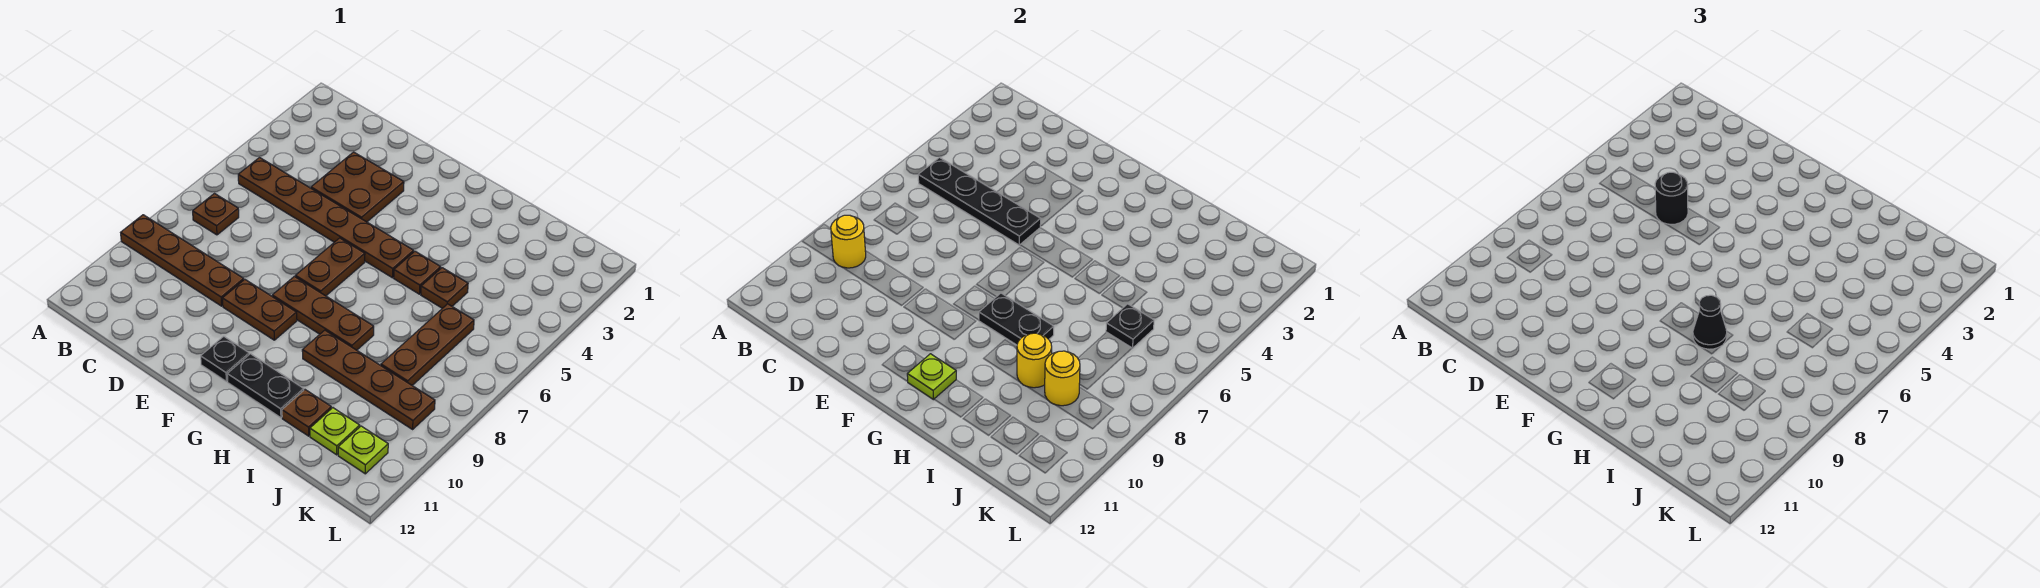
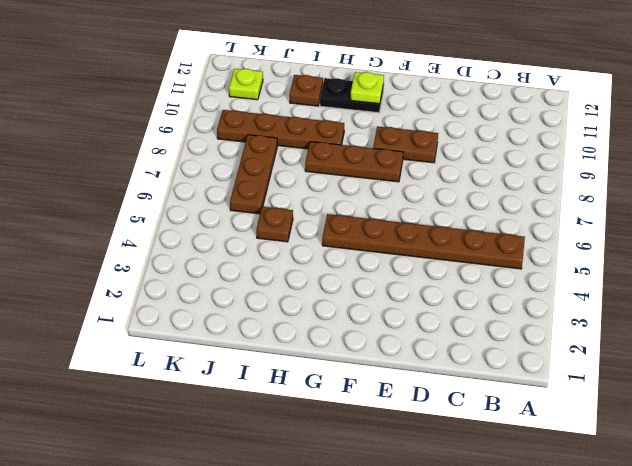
none -> brown plate A9:D9 level 1
none -> brown plate B7 level 1
none -> brown plate D3:E4 level 1

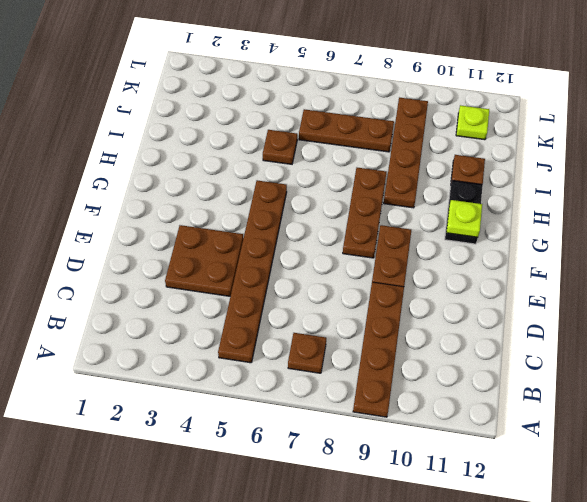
none -> brown plate F6:F7 level 1
none -> black plate F11 level 1
none -> brown plate H5 level 1

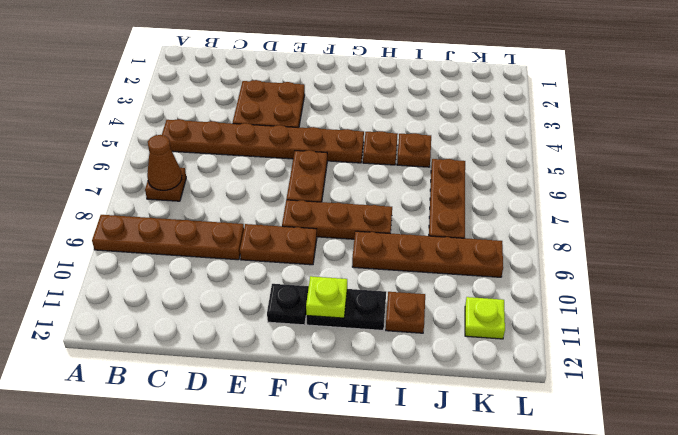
brown cone B7 level 2 -> none
none -> lime plate J11 level 1
none -> black plate B5:E5 level 2
none -> yellow round brick B9 level 2

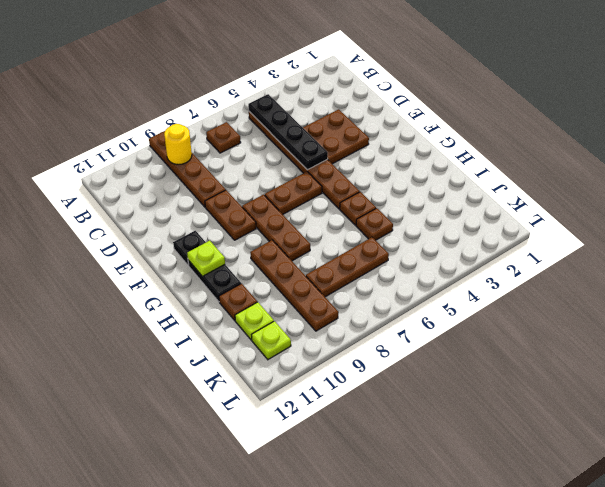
none -> black plate G8:H8 level 2
none -> yellow round brick I9 level 2
none -> black plate J6 level 2

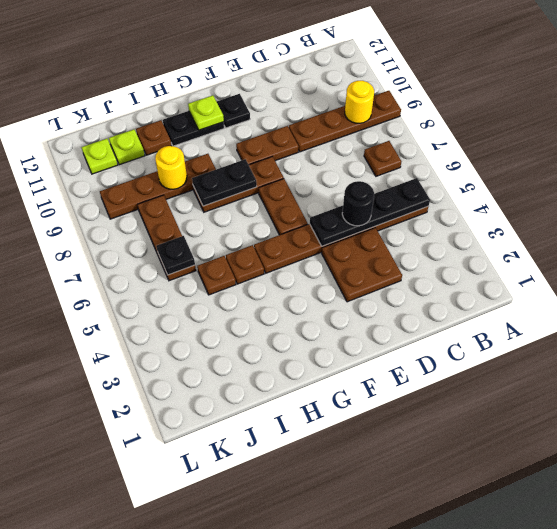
none -> yellow round brick J9 level 2
none -> black cone H8 level 3

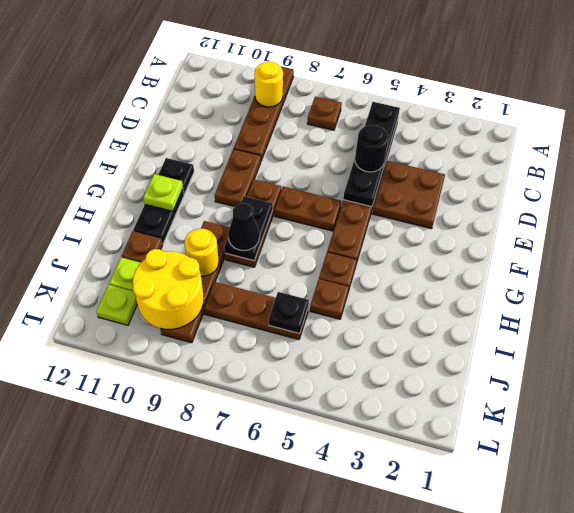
yellow round brick J9:K10 level 2 -> yellow round brick J9 level 2

